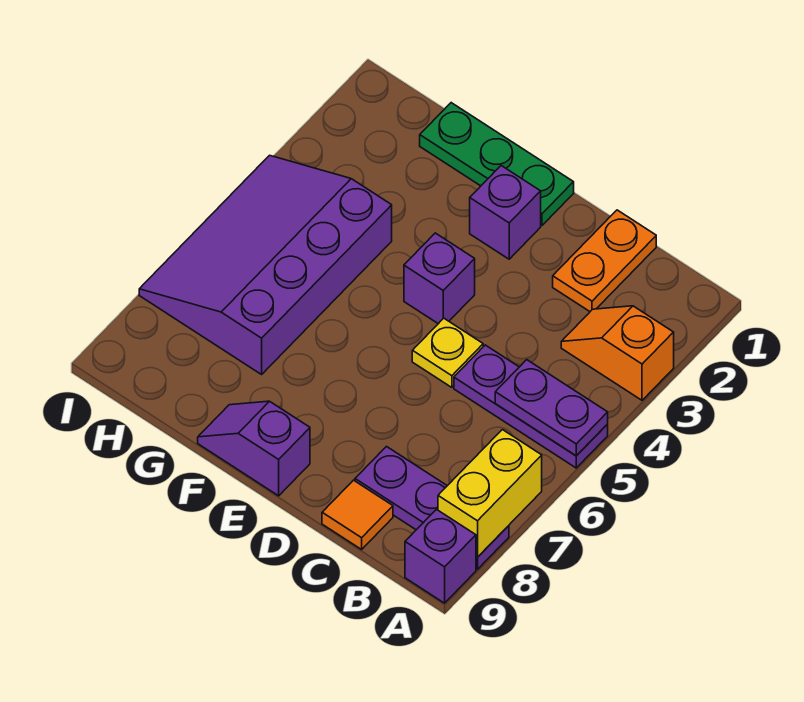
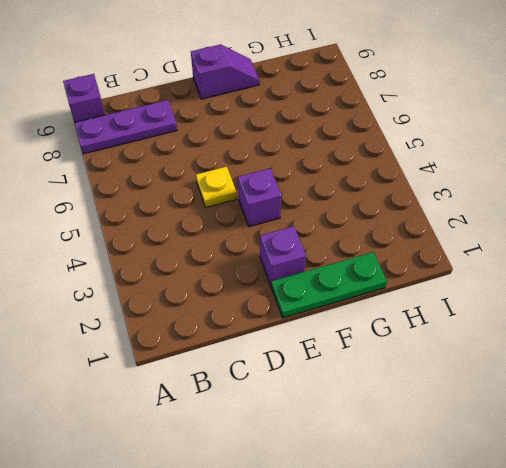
none -> orange slope A3:B3 level 1 top A
none -> purple plate A5:C5 level 1
none -> orange plate C1:C2 level 1

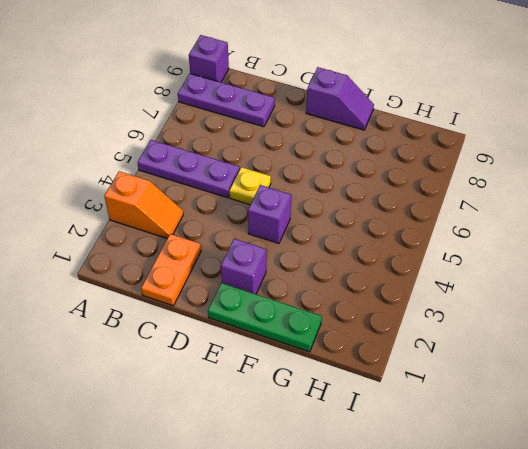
none -> orange tile C9 level 1
none -> purple slope G4:I7 level 1 top G
none -> purple plate A5:B5 level 2

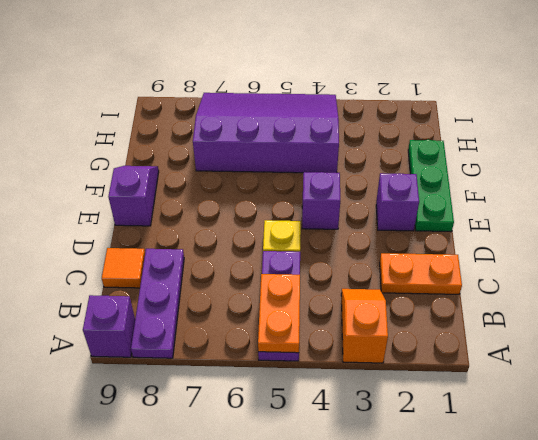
orange plate A5:B5 level 2 -> purple plate A5:B5 level 2
none -> yellow brick A7:A8 level 2

